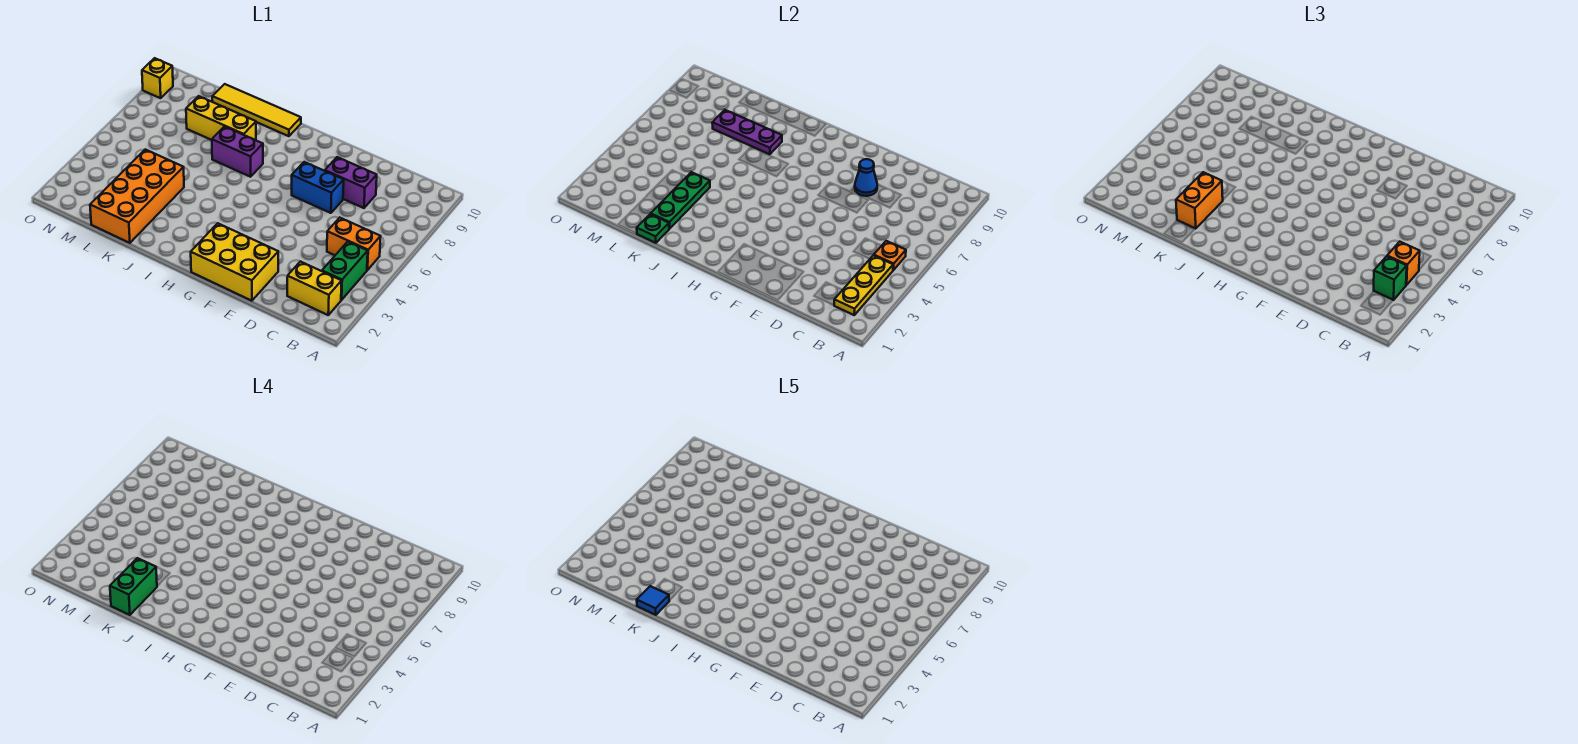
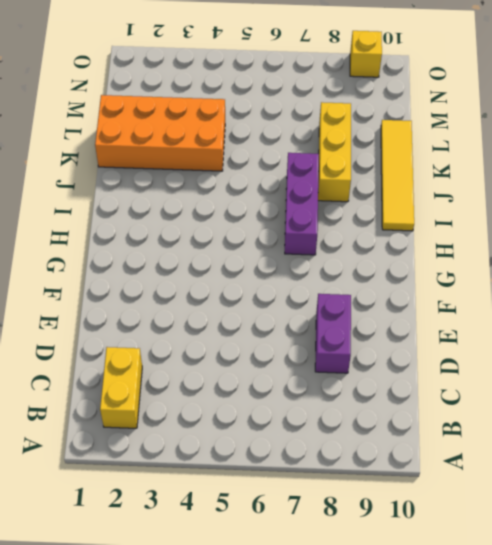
purple brick H7:J7 level 1 -> purple brick I7:J7 level 1
none -> green brick B3:B4 level 1
none -> orange brick B5:C5 level 1
none -> yellow brick E1:G2 level 1

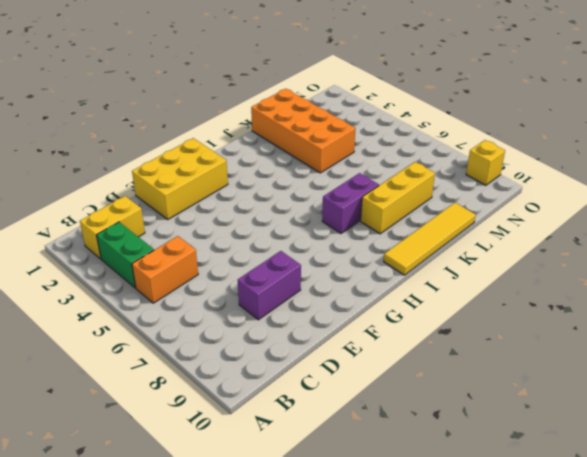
none -> blue brick E7:F7 level 1
none -> yellow plate B2:B4 level 2
none -> orange plate B5 level 2

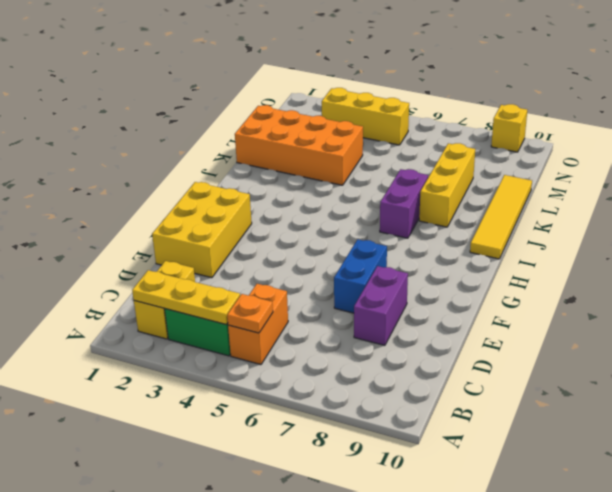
yellow brick N3:N5 level 1 -> none
none -> blue cone E8 level 2
none -> purple plate J8:L8 level 2
none -> green plate K1 level 2

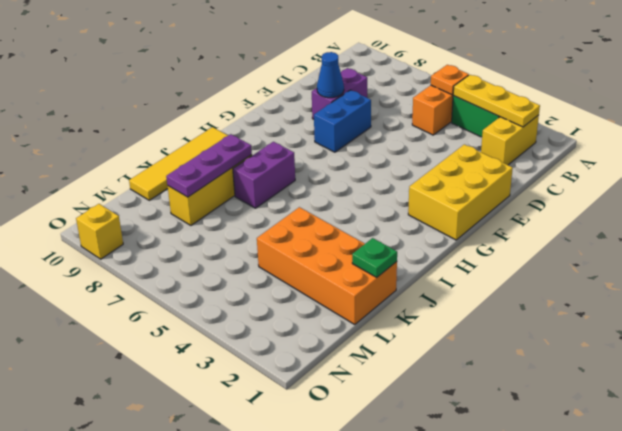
none -> green plate K2:K4 level 2
none -> green brick B3 level 3
none -> orange brick B4 level 3

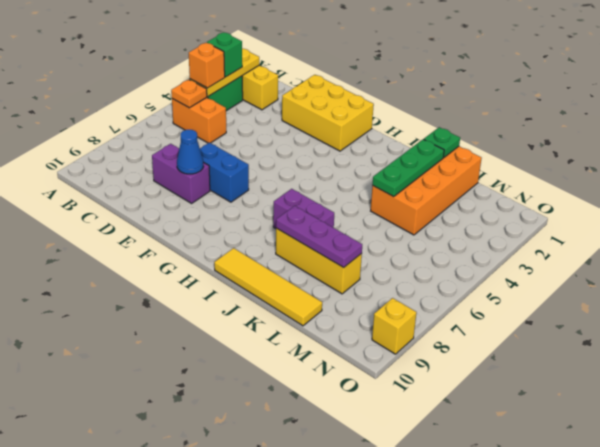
none -> orange brick K2:K3 level 3
none -> green brick K1:K2 level 4
none -> blue tile K1 level 5

